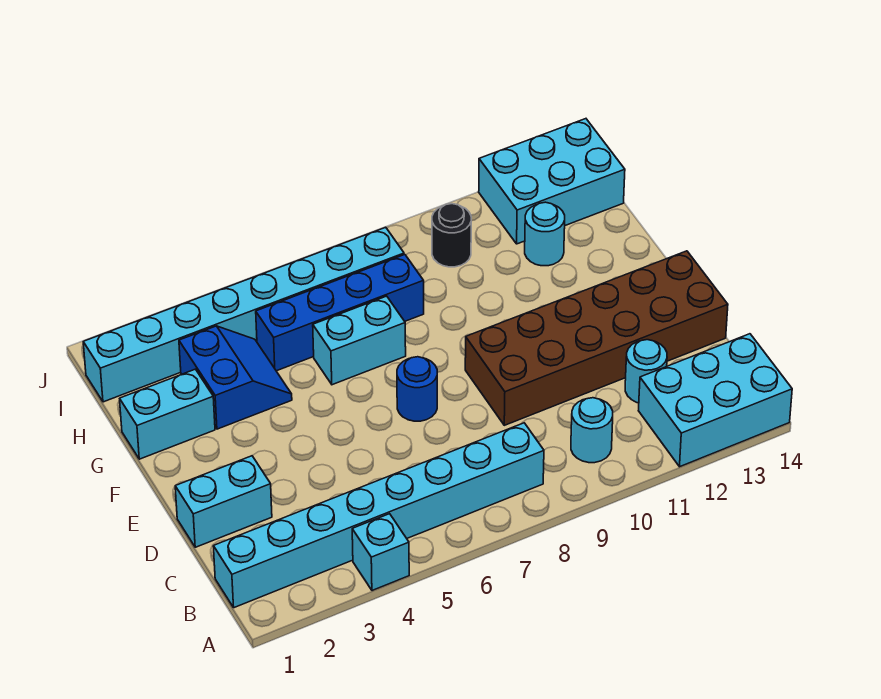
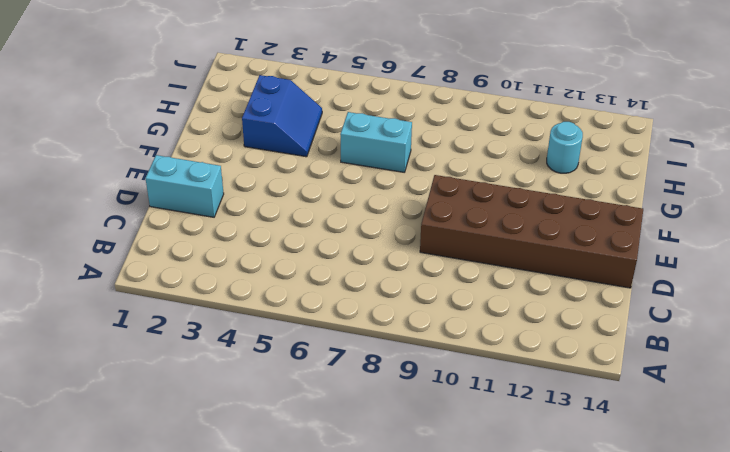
none -> cyan brick A4 level 1
none -> cyan brick A12:B14 level 1
none -> cyan brick B1:B8 level 1

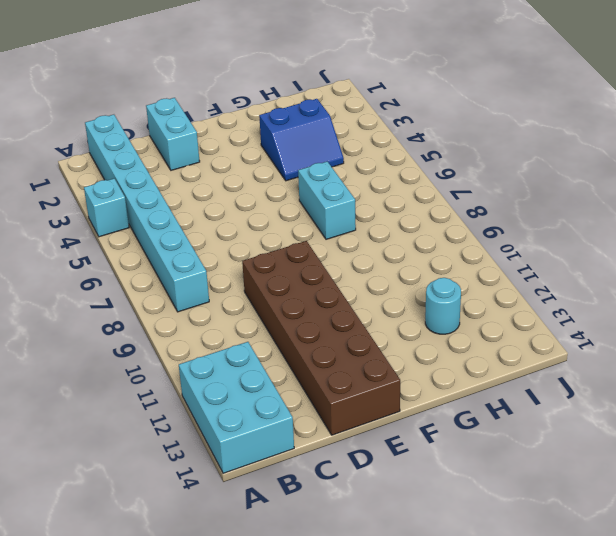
none -> cyan round brick B10 level 1
none -> cyan round brick C12 level 1
none -> blue round brick E7 level 1

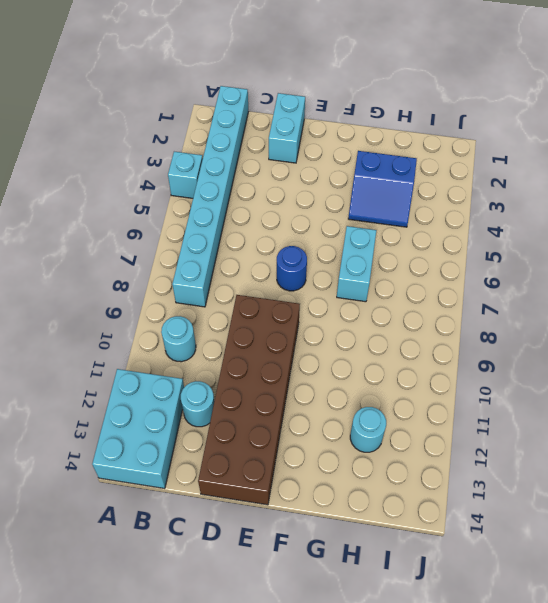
none -> cyan brick G1:G2 level 1
none -> blue brick H5:H8 level 1
none -> cyan brick I1:I8 level 1

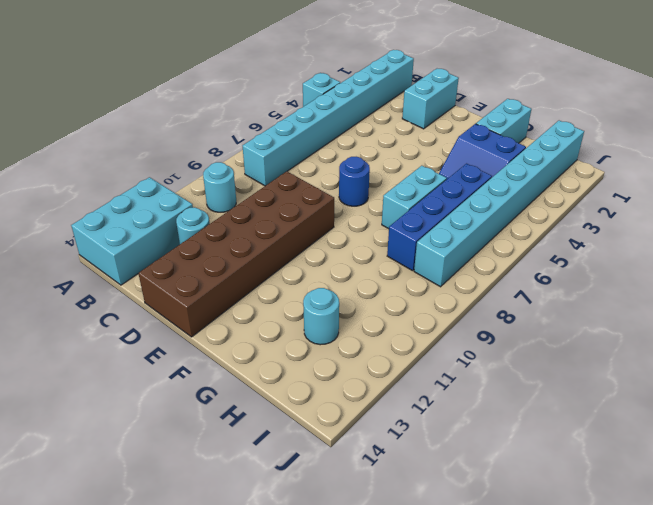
none -> black round brick I10 level 1
none -> cyan brick I12:J14 level 1

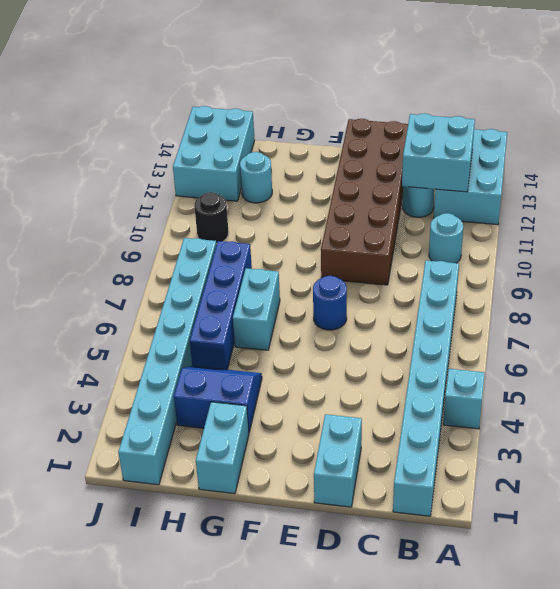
cyan brick B12:C13 level 2 -> none

